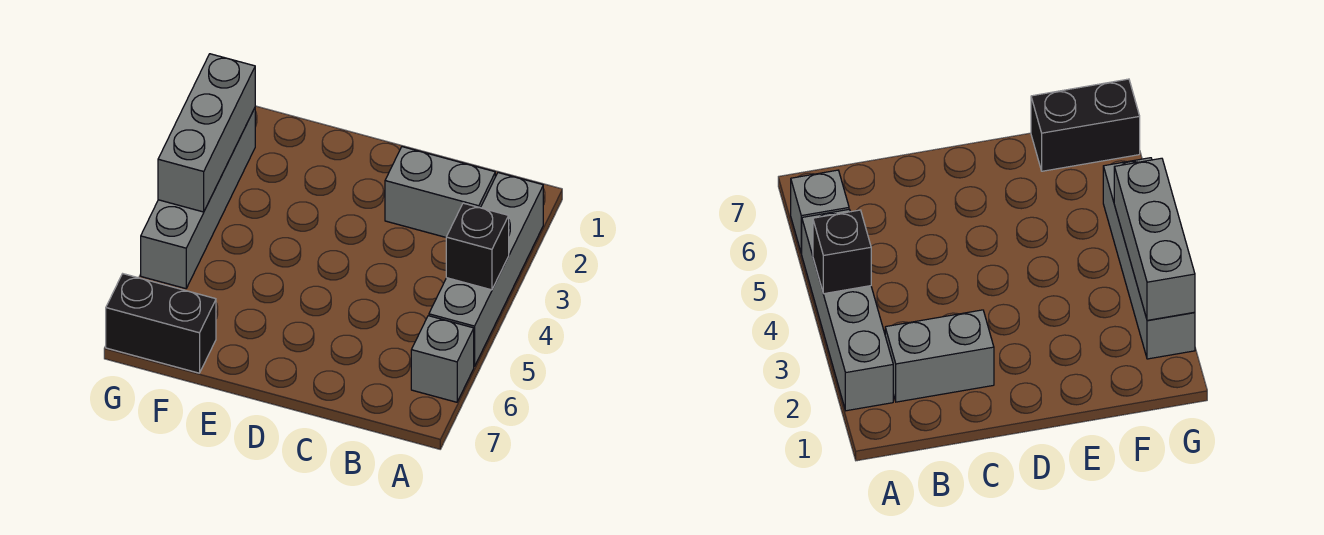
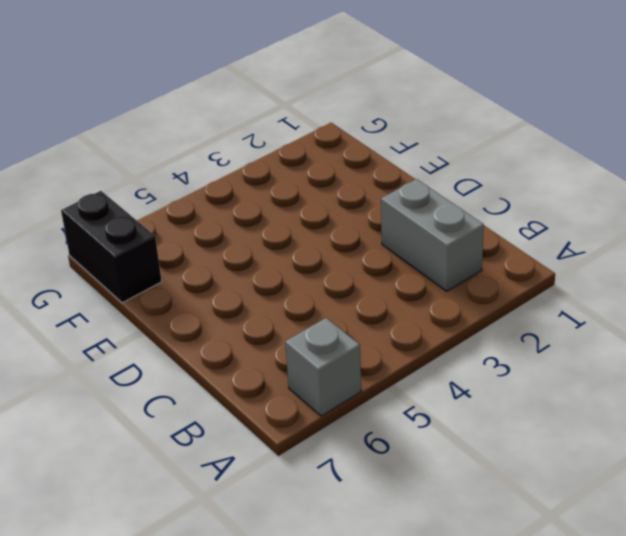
none -> grey brick A2:A5 level 1
none -> grey brick G2:G5 level 1

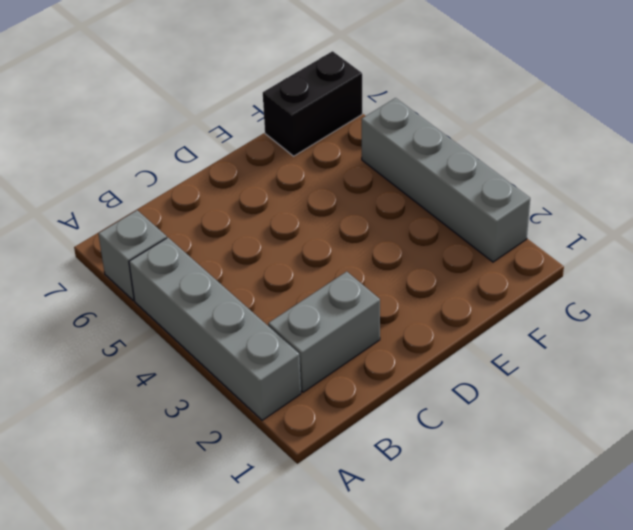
none -> black brick A4 level 2
none -> grey brick G2:G4 level 2

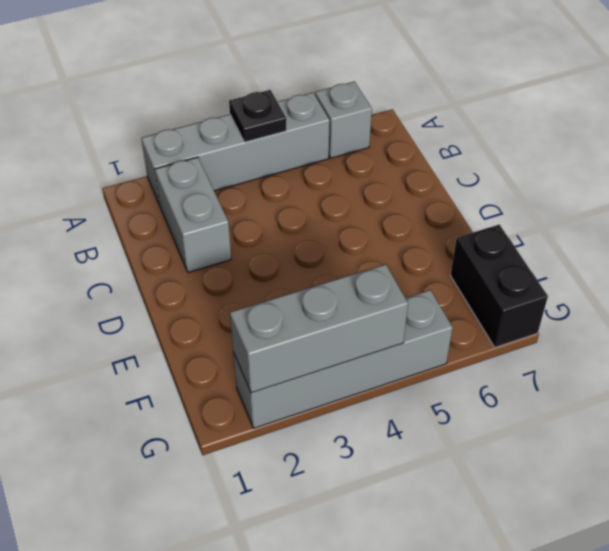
black plate A4 level 2 -> black brick A4 level 2

